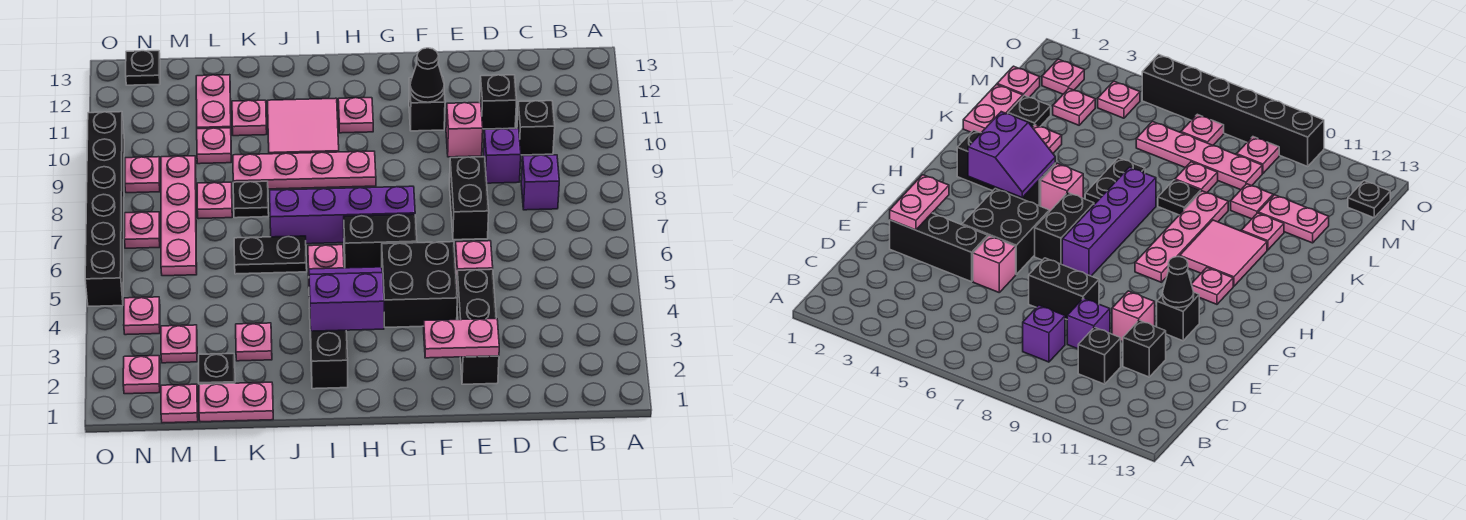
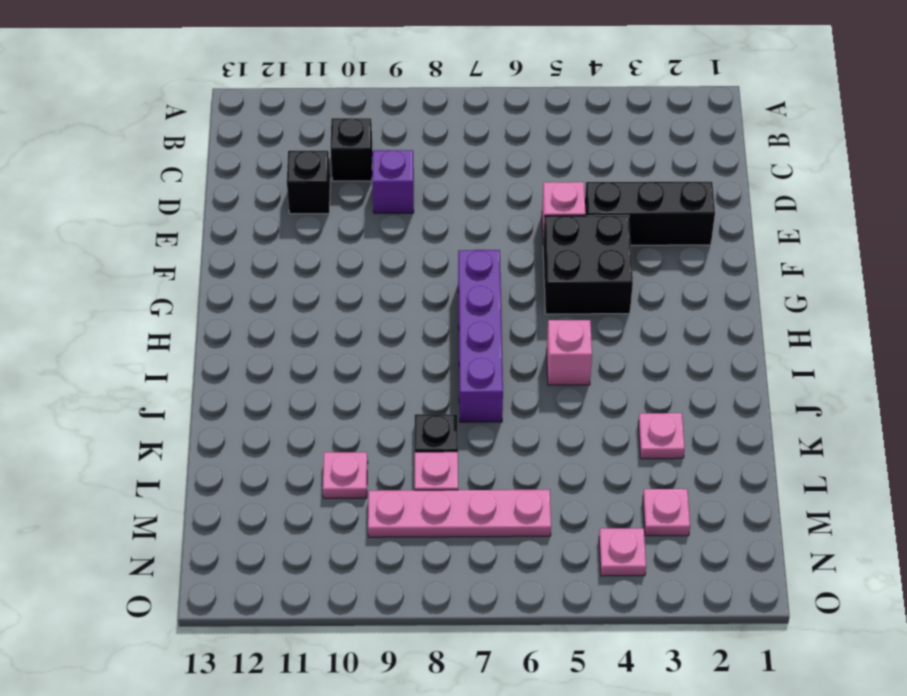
none -> purple brick C8 level 1
none -> black brick E7:E8 level 1
none -> pink brick E10 level 1
none -> black brick F11 level 1

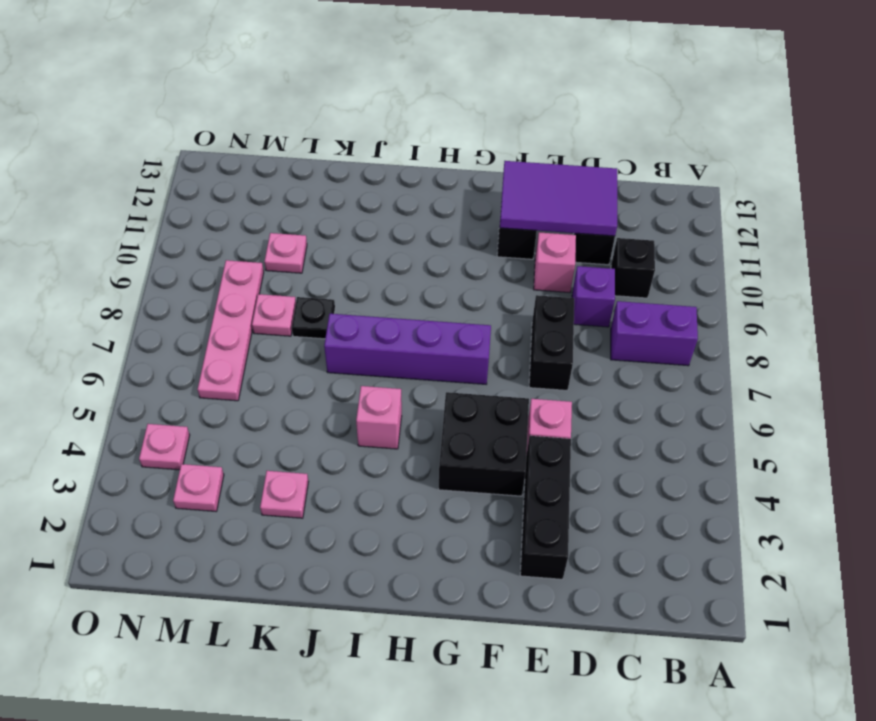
purple brick B8:C8 level 1 -> purple brick C8 level 1
purple tile D11:F12 level 2 -> black cone F11 level 2
none -> black brick G6:H6 level 1
none -> pink plate H9:K9 level 1
none -> pink plate H11 level 1
none -> black brick I2:I4 level 1

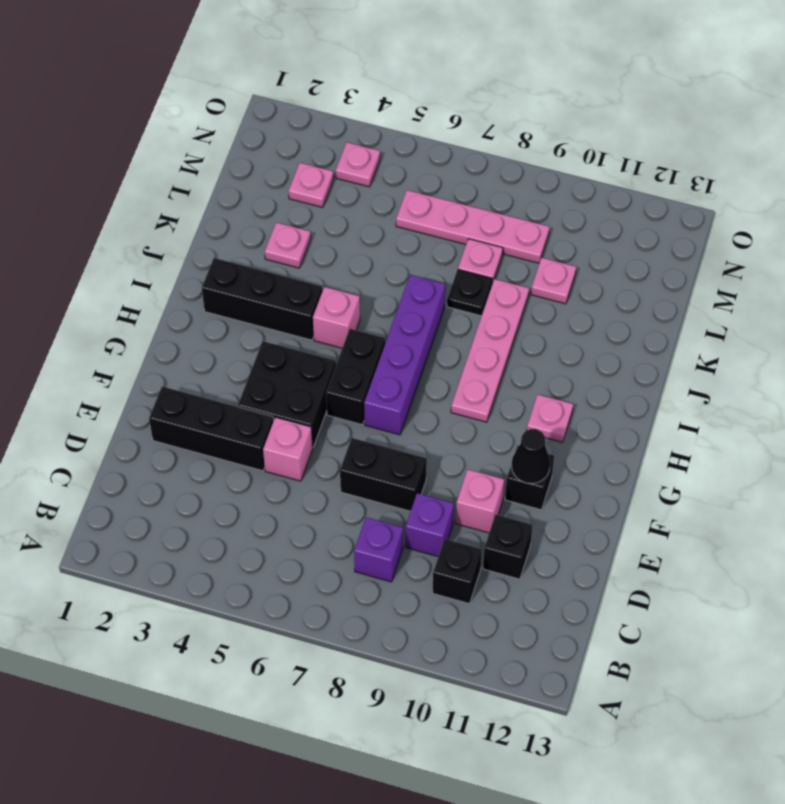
none -> pink tile I10:J11 level 1
none -> black plate J6:K6 level 1
none -> pink plate K1:L1 level 1
none -> pink plate K11 level 1

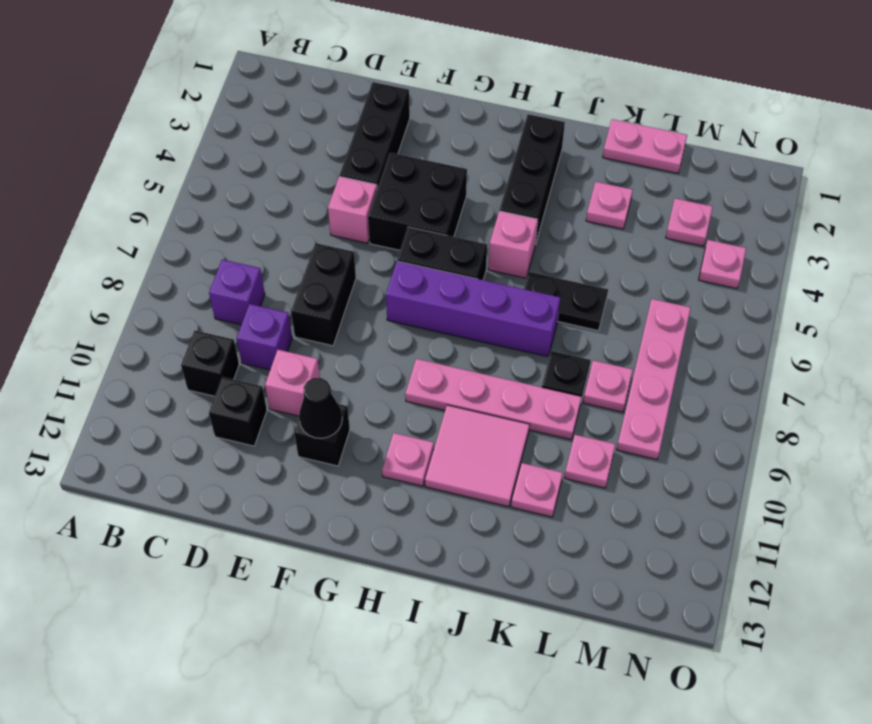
none -> black plate L2 level 1
none -> pink plate L11:L12 level 1
none -> pink plate M1 level 1
none -> pink plate N2 level 1

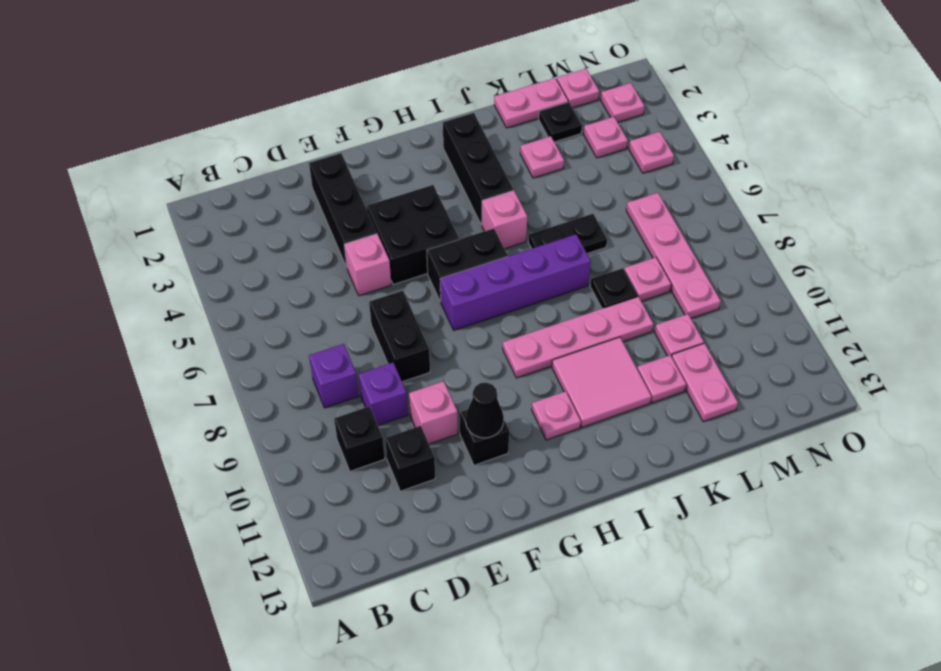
none -> pink plate N7 level 1
none -> pink plate N9 level 1
none -> black plate N13 level 1
none -> black brick O5:O10 level 1

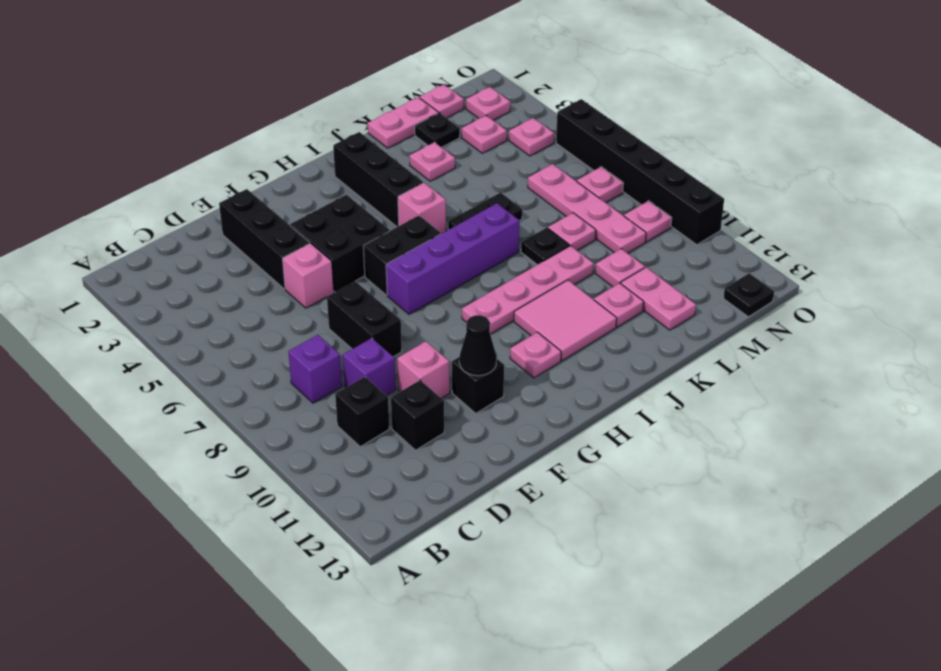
none -> pink plate E2:F2 level 2
none -> purple slope H3:I4 level 2 top 3

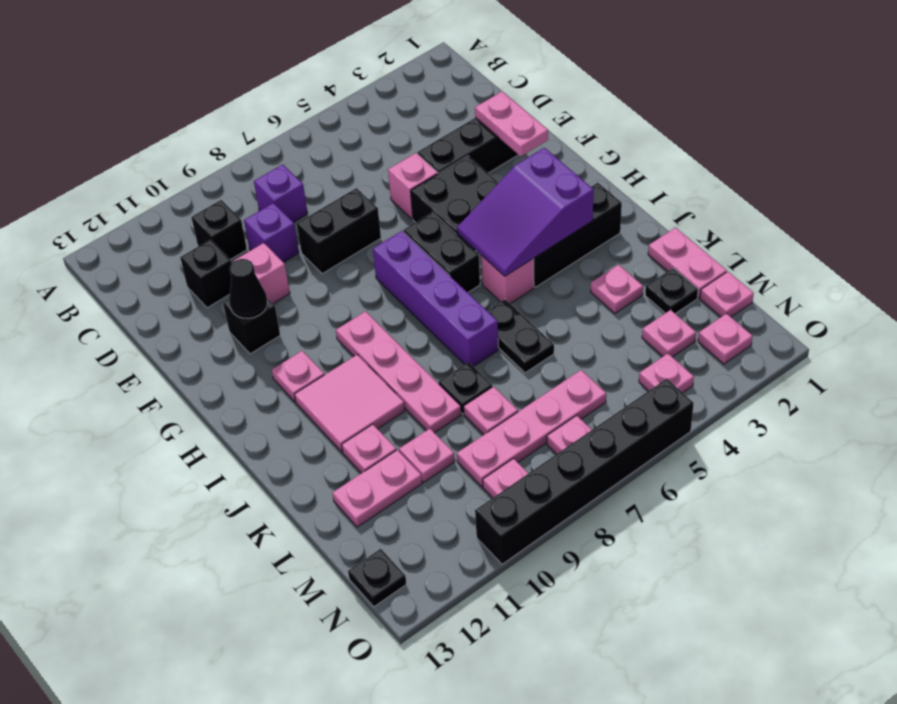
purple slope H3:I5 level 2 top 3 -> purple slope H3:I4 level 2 top 3

